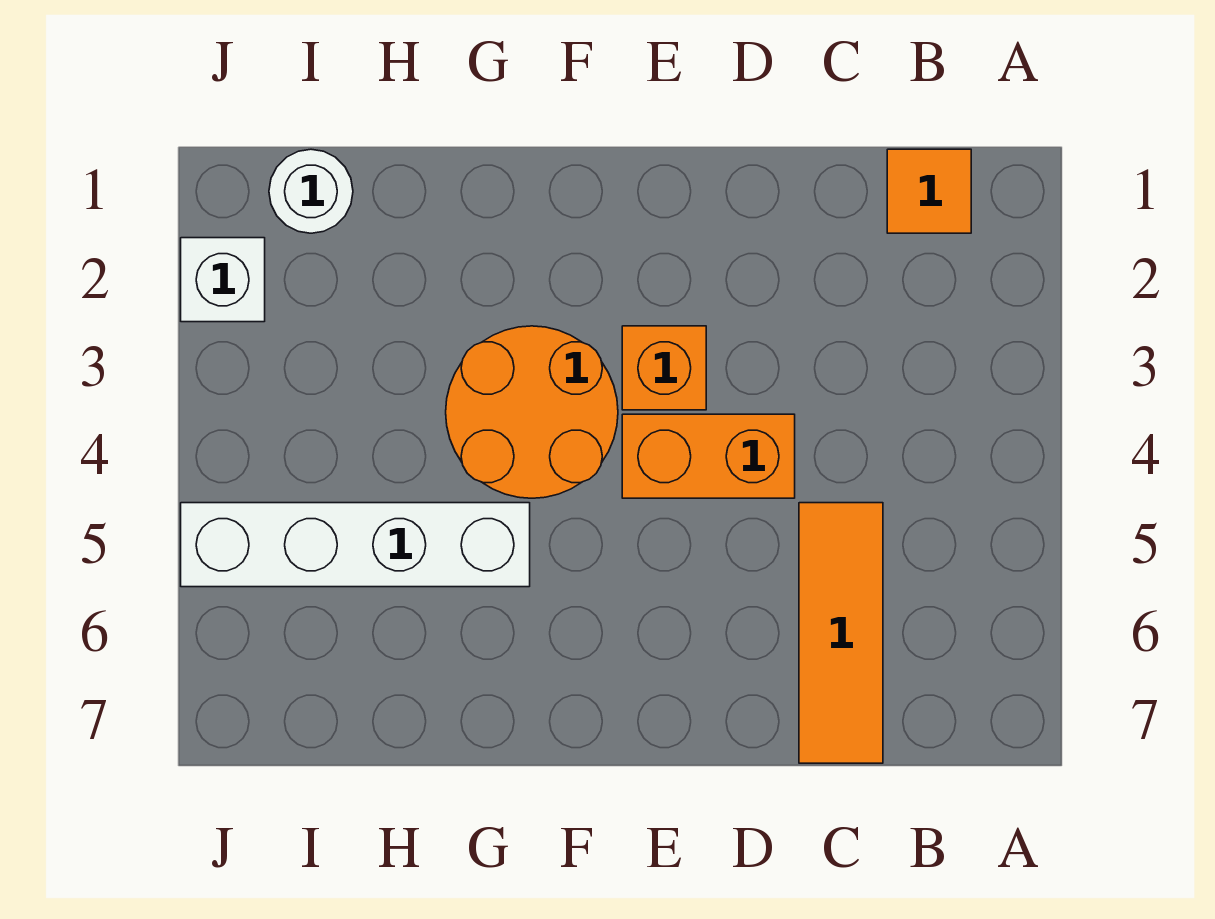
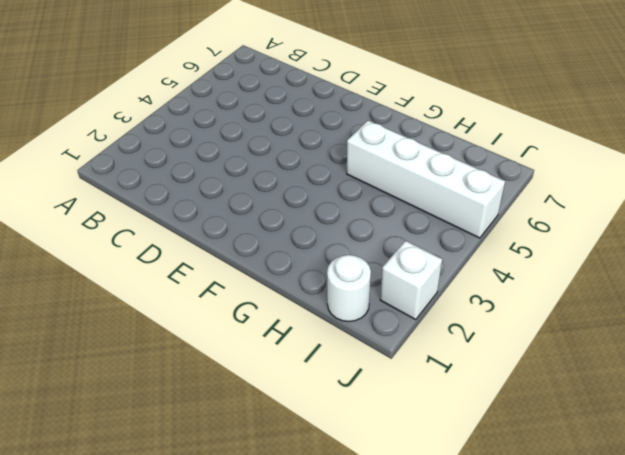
none -> orange tile B1 level 1
none -> orange tile C5:C7 level 1

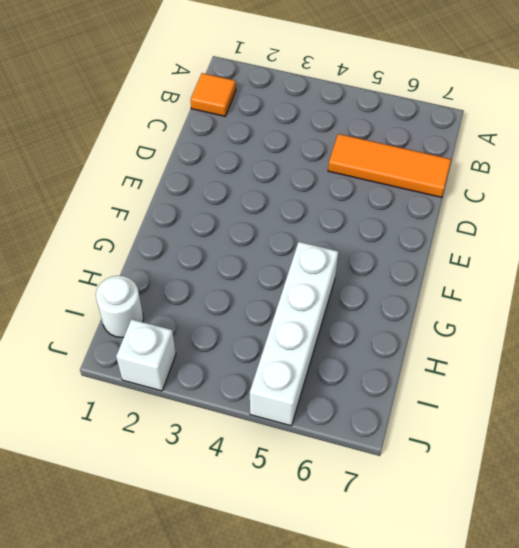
none -> orange brick D4:E4 level 1
none -> orange brick E3 level 1

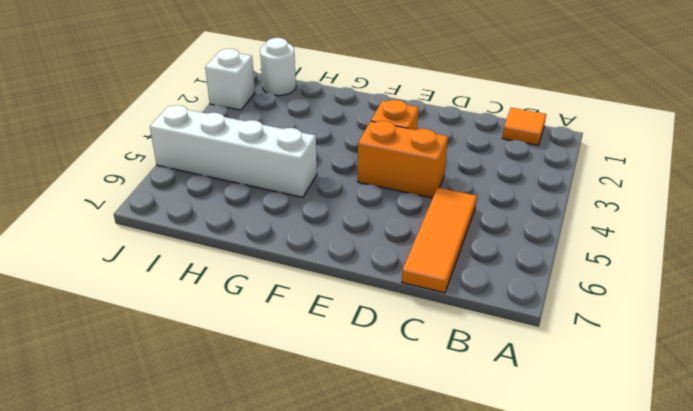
none -> orange round brick F3:G4 level 1

